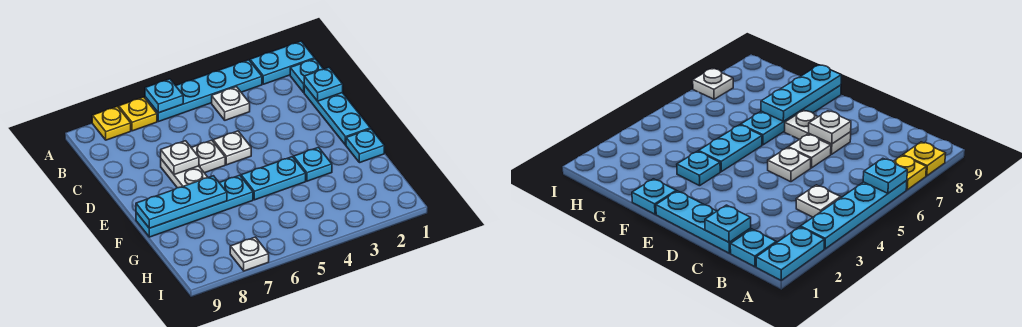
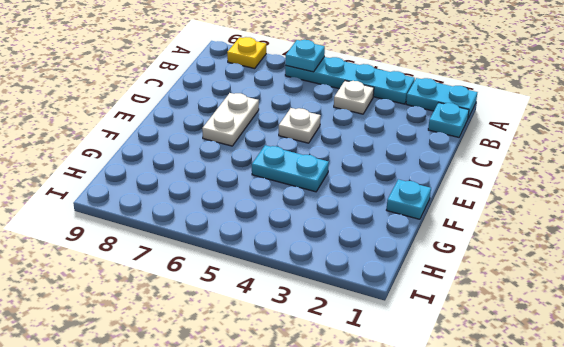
none -> yellow plate A7 level 1
none -> cyan plate C1:E1 level 1
none -> white plate D6 level 1

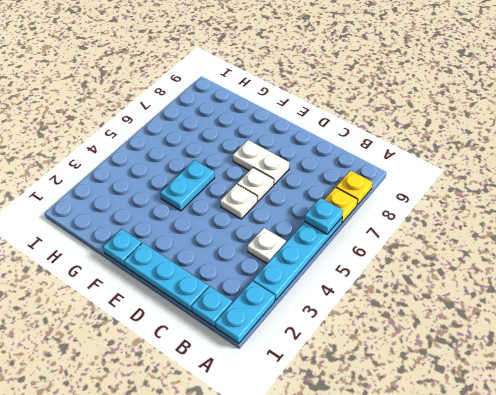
none -> cyan plate F3 level 1
none -> cyan plate F6:F9 level 1
none -> white plate I7 level 1

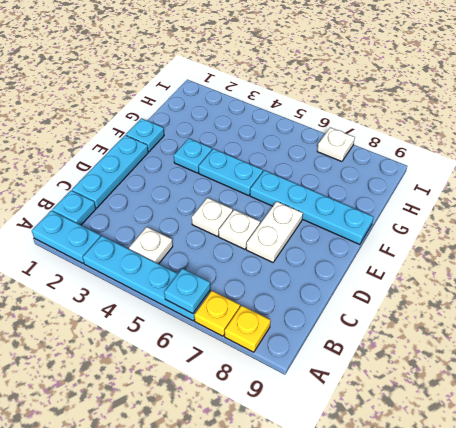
none -> cyan plate C1 level 2
none -> white plate D7 level 2
none -> cyan plate F7:F9 level 2

